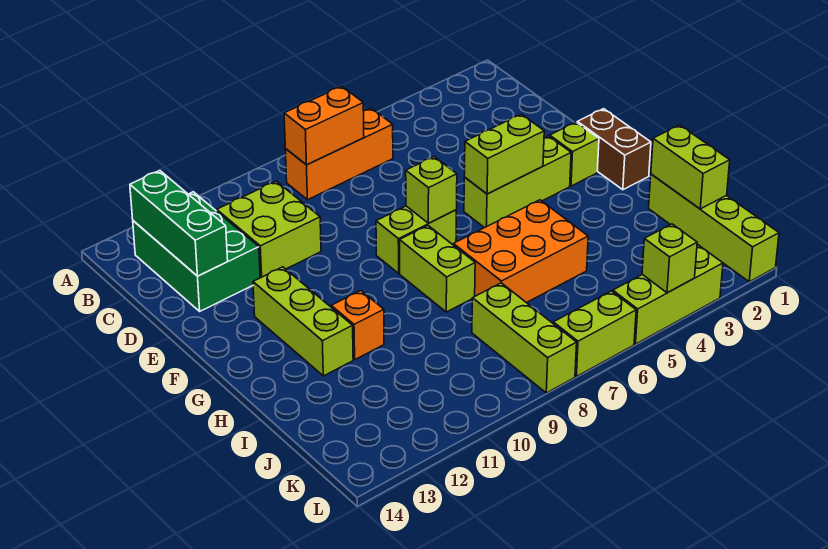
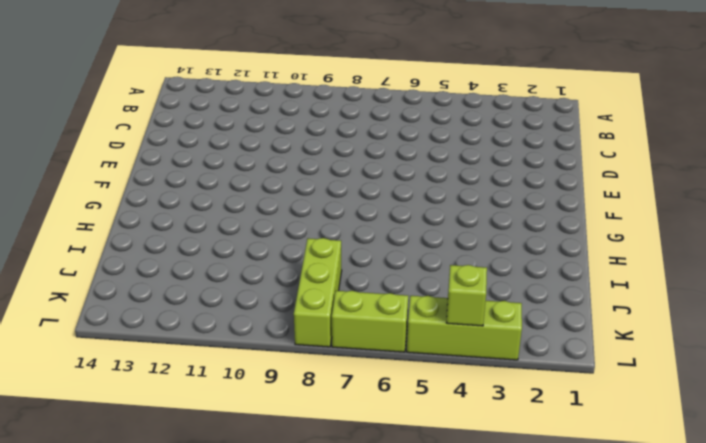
none -> orange brick B6:B8 level 1
none -> green brick B12:D13 level 1
none -> lime brick C10:D11 level 1

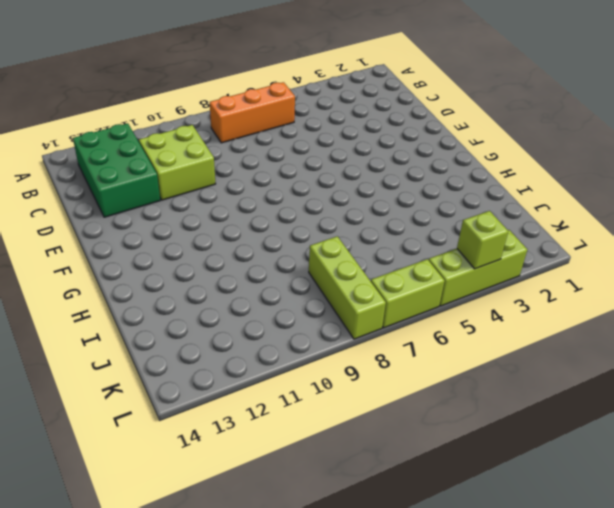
none -> brown brick F1:G1 level 1
none -> lime brick F2 level 1
none -> lime brick F3:F5 level 1

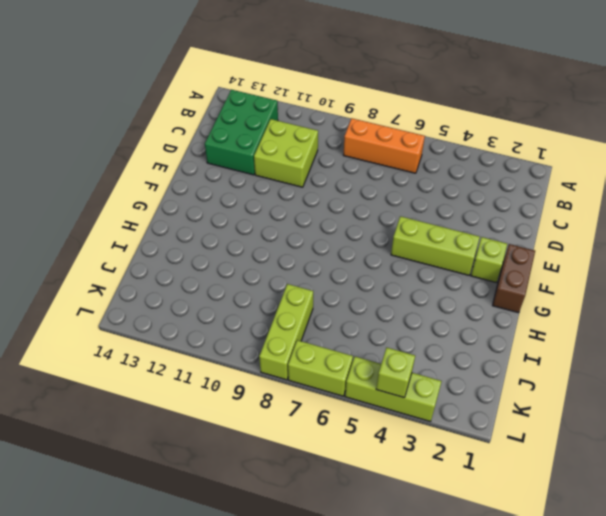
none -> lime brick F7:F8 level 1
none -> lime brick F12:H12 level 1
none -> lime brick G8:H8 level 1

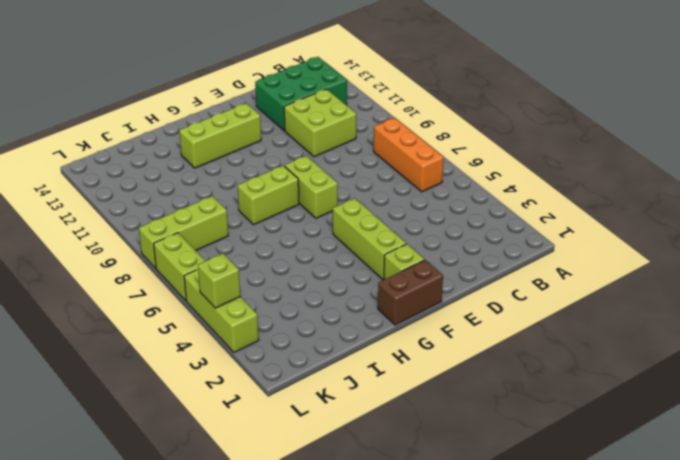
none -> orange brick H5:I7 level 1
none -> orange brick H11 level 1
none -> lime brick I1:L1 level 1

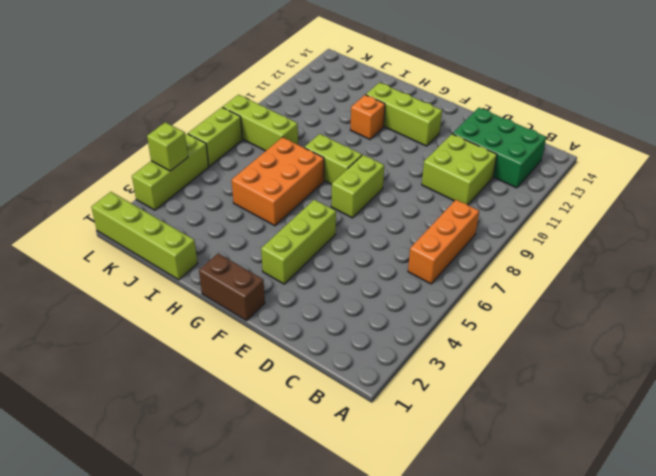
none -> lime brick F2 level 1
none -> orange brick B7:B8 level 2
none -> green brick B13:D13 level 2

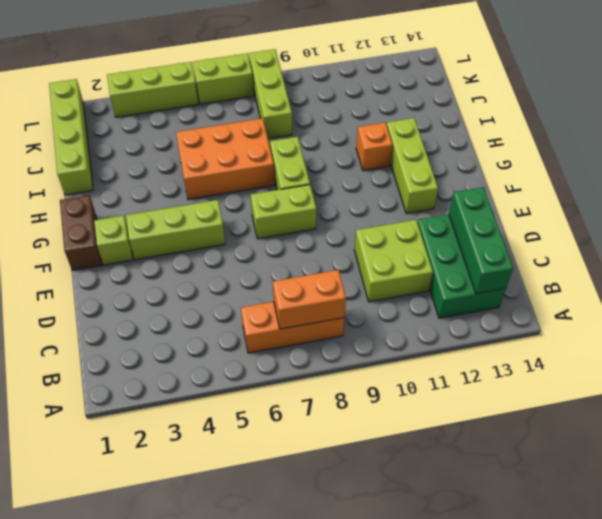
none -> lime brick F4:F5 level 2
none -> lime brick F7 level 2
none -> lime brick I1:J1 level 2

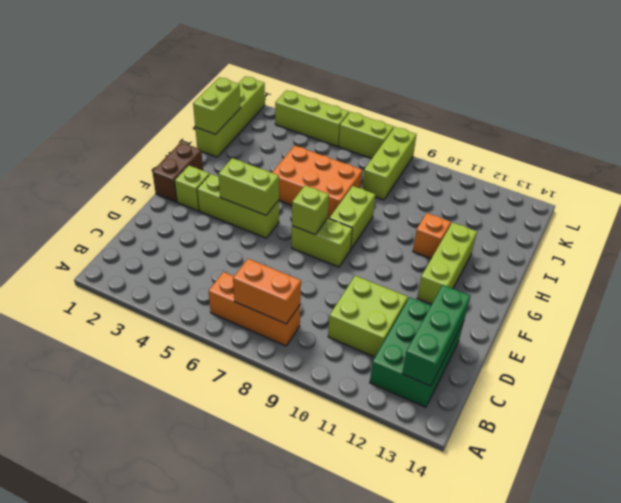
none -> lime brick L4 level 2

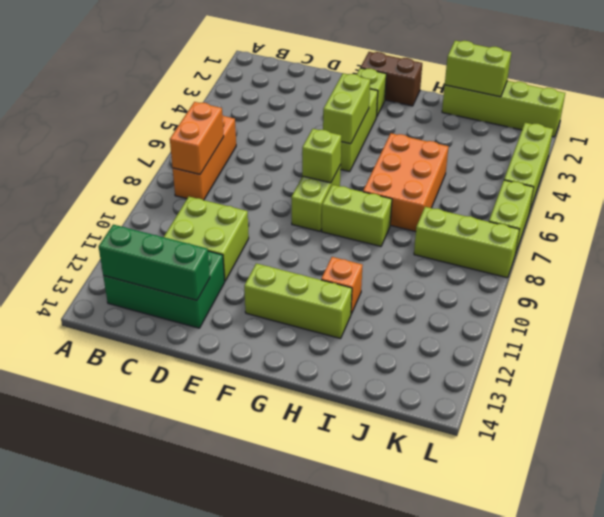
none -> lime brick L4 level 2

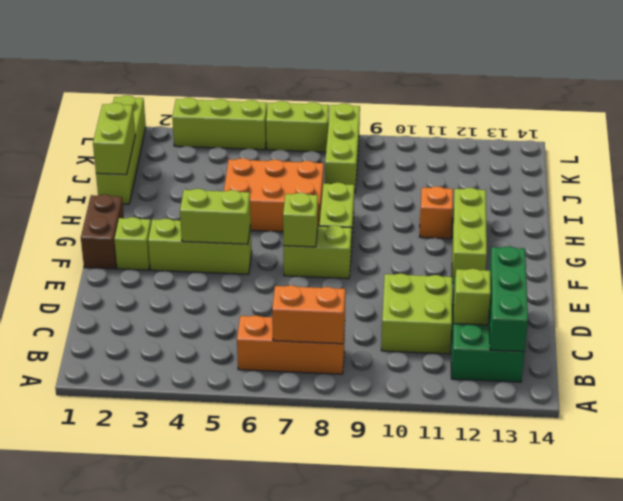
lime brick C12 level 2 -> lime brick L4 level 2

